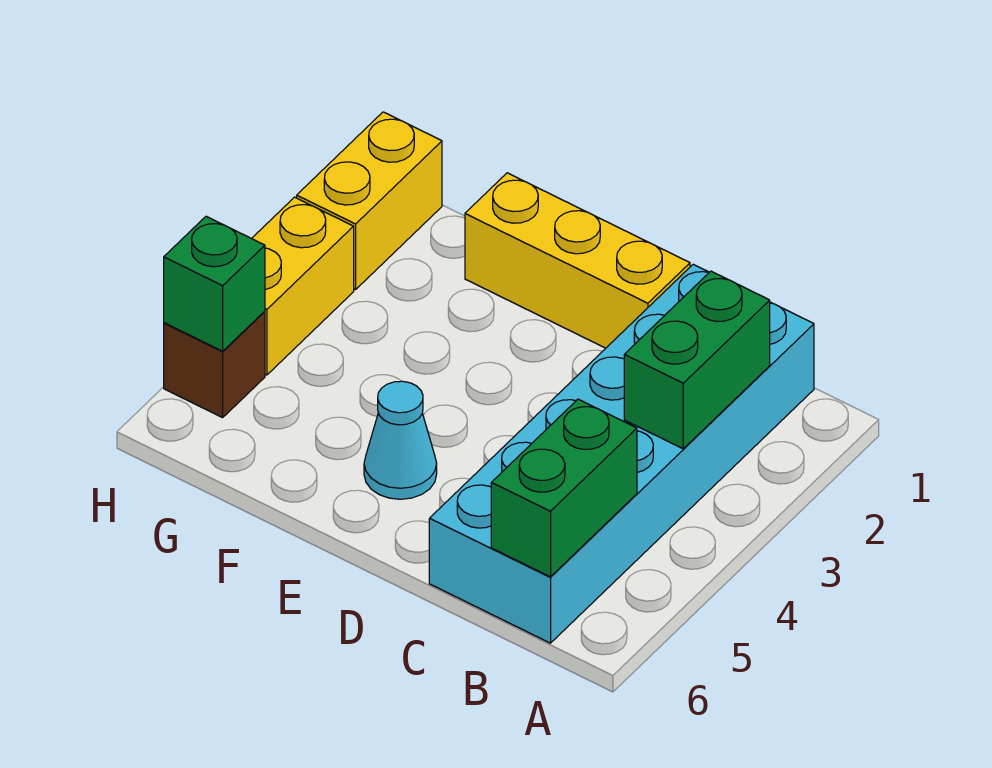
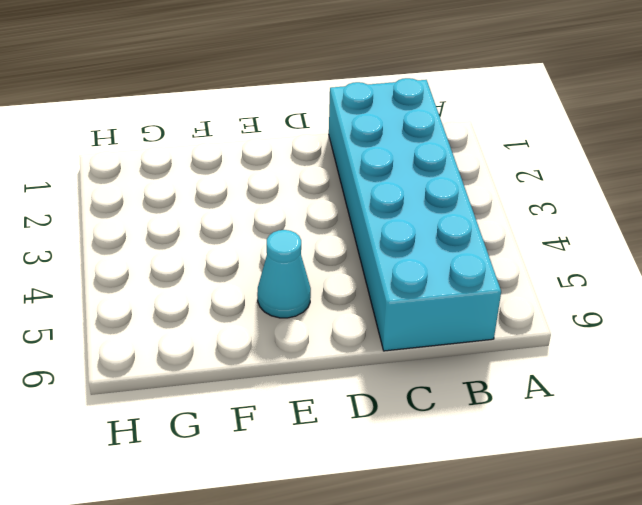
none -> yellow brick D1:F1 level 1
none -> yellow brick H1:H2 level 1

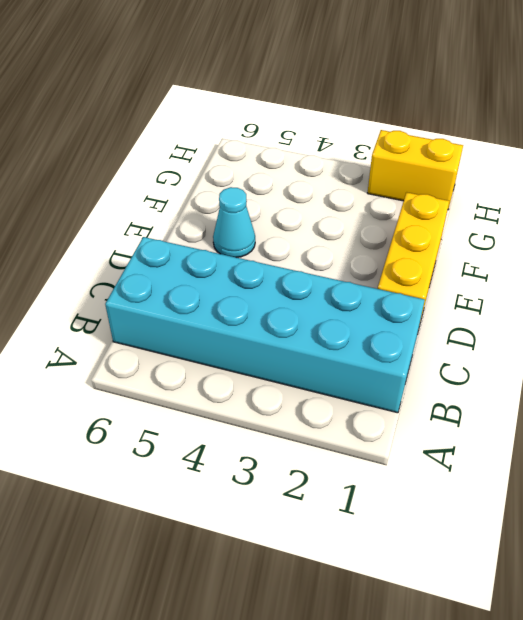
none -> yellow brick H3:H4 level 1
none -> brown brick H5 level 1

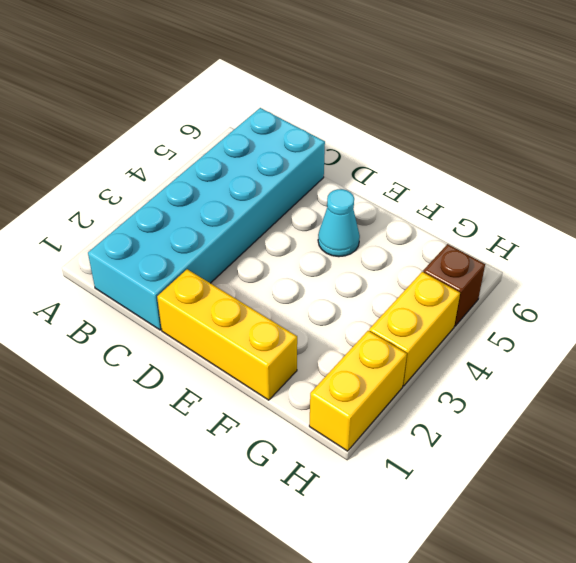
none -> green brick B2:B3 level 2
none -> green brick B5:B6 level 2

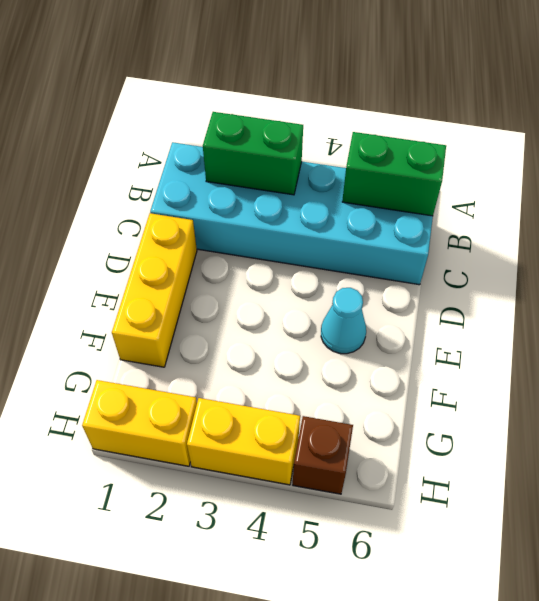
none -> green brick H5 level 2

